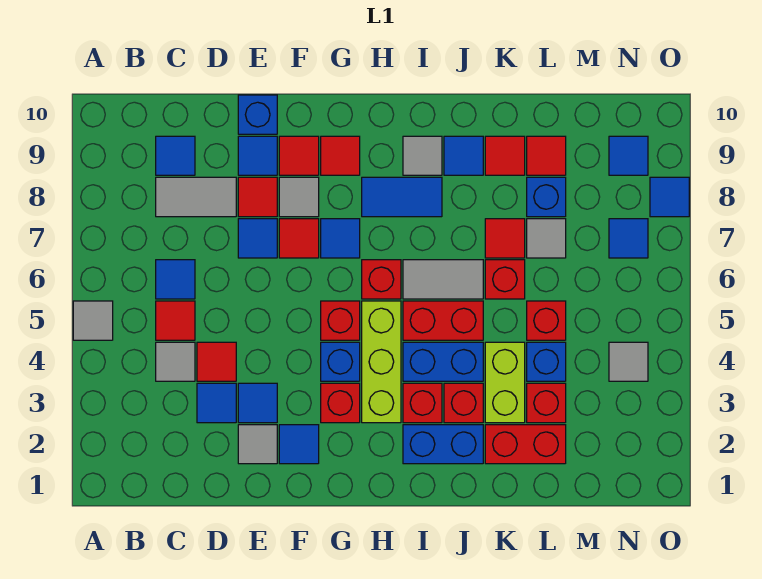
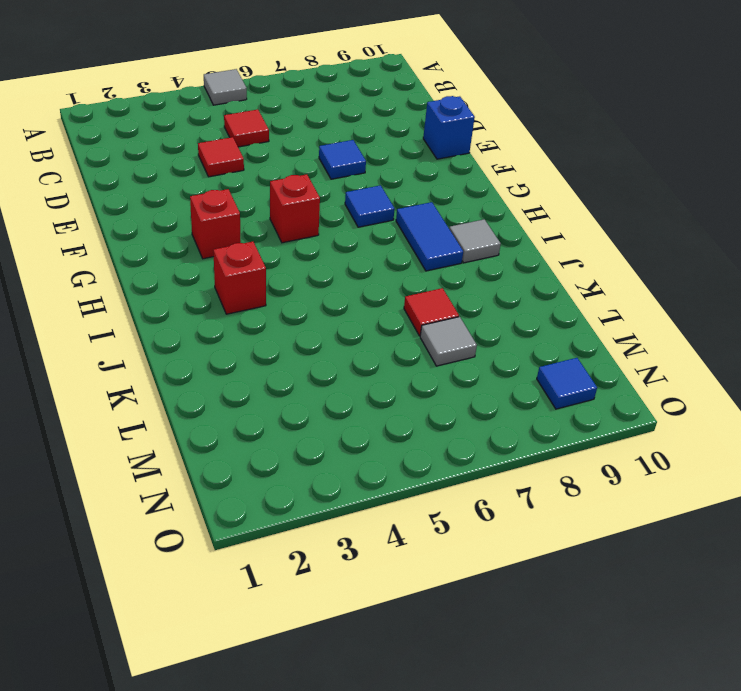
none -> grey tile C4 level 1
none -> blue tile C6 level 1
none -> grey tile C8:D8 level 1
none -> blue tile C9 level 1

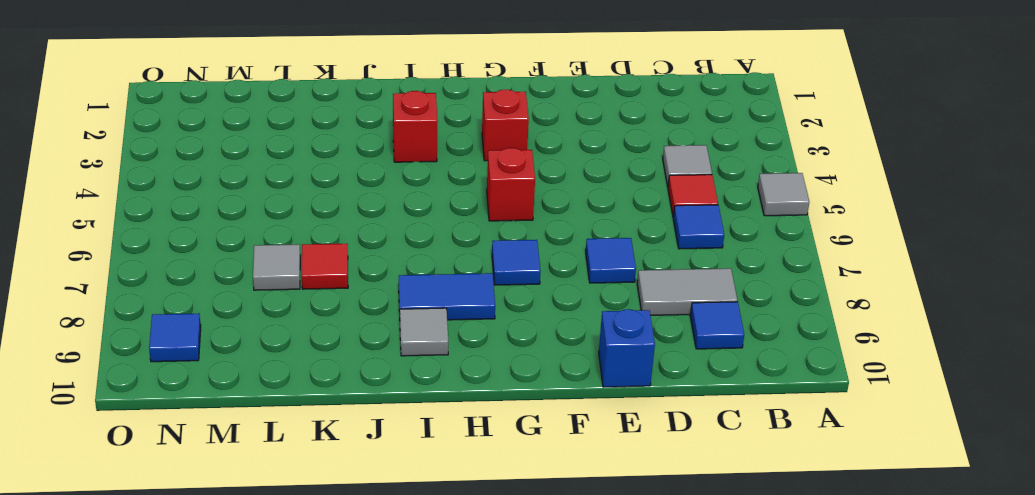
none -> blue tile D3 level 1
none -> red tile D4 level 1
none -> grey tile E2 level 1
none -> blue tile E3 level 1

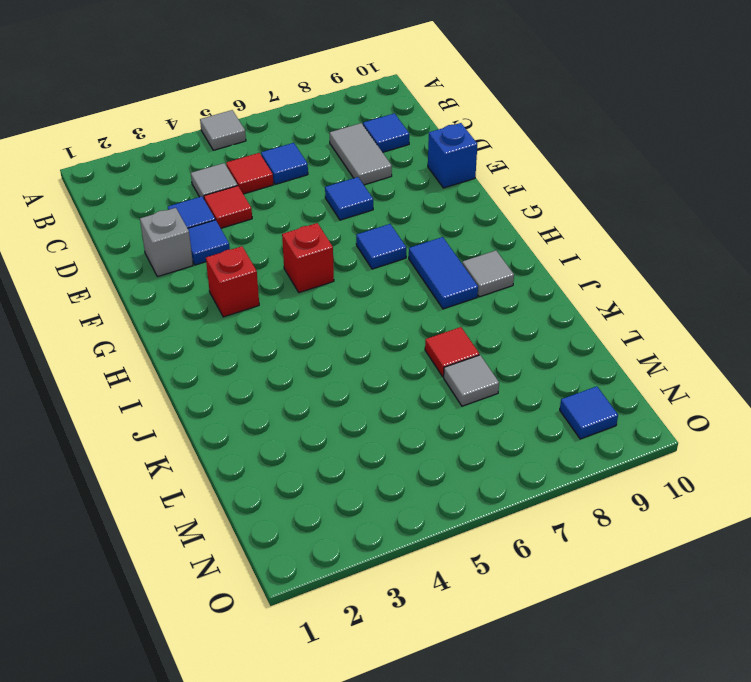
grey brick E2 level 1 -> grey tile E2 level 1
none -> red tile E8 level 1
none -> blue tile E9 level 1
none -> blue tile F2 level 1
none -> red tile F7 level 1

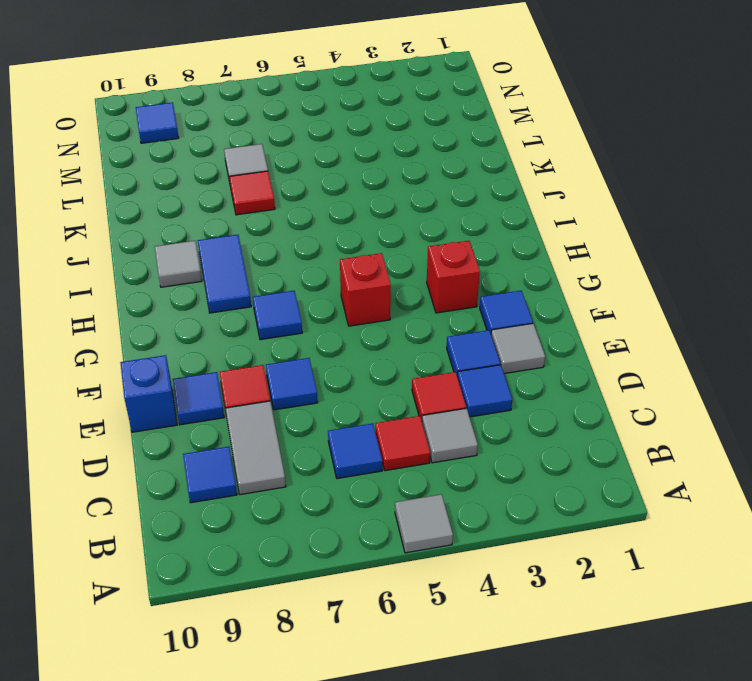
none -> red tile F7 level 1
none -> grey tile F8 level 1
none -> red tile F9 level 1
none -> blue brick G4 level 1

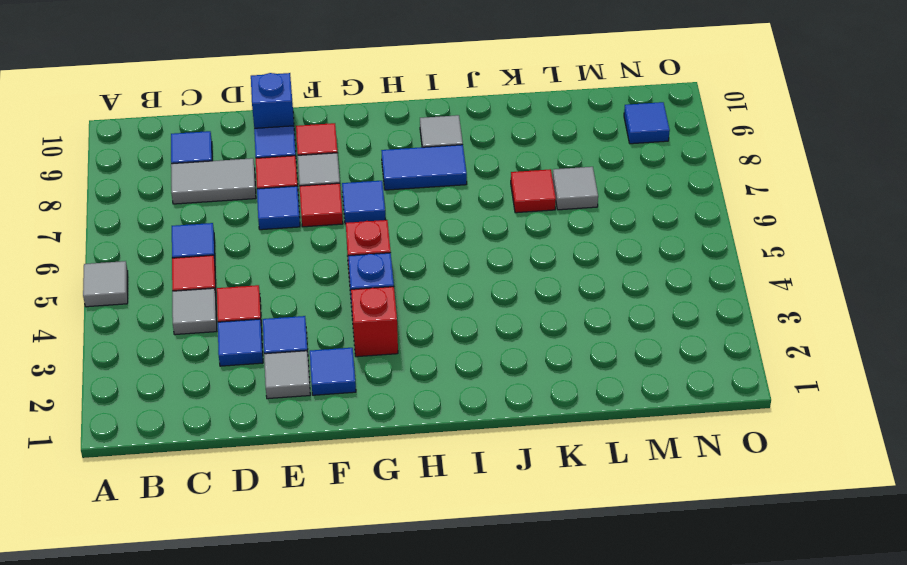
none -> red tile G9 level 1
none -> lime brick H3:H5 level 1
none -> red brick H6 level 1
none -> blue brick I2:J2 level 1

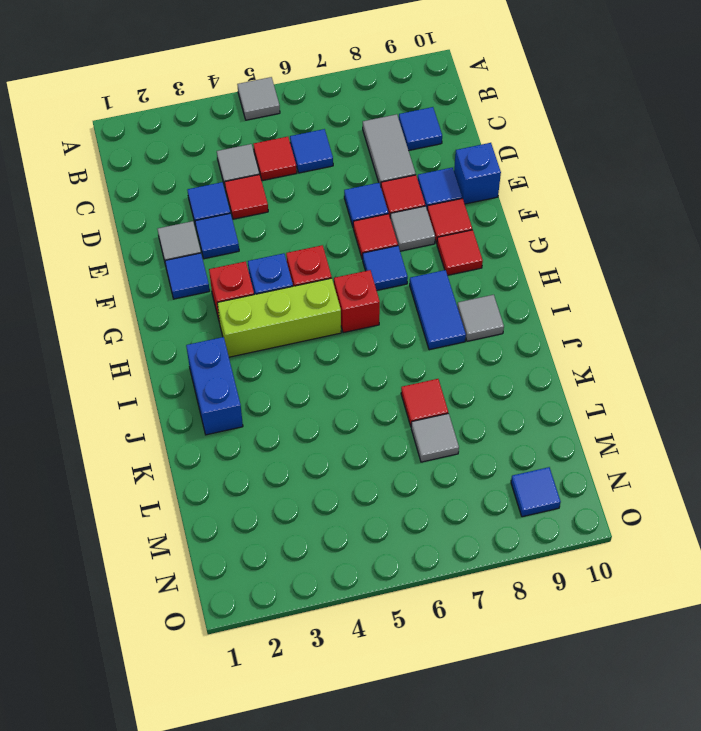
none -> red brick I3 level 1
none -> blue brick I4:J4 level 1
none -> red brick I5:J5 level 1
none -> grey tile I6:J6 level 1

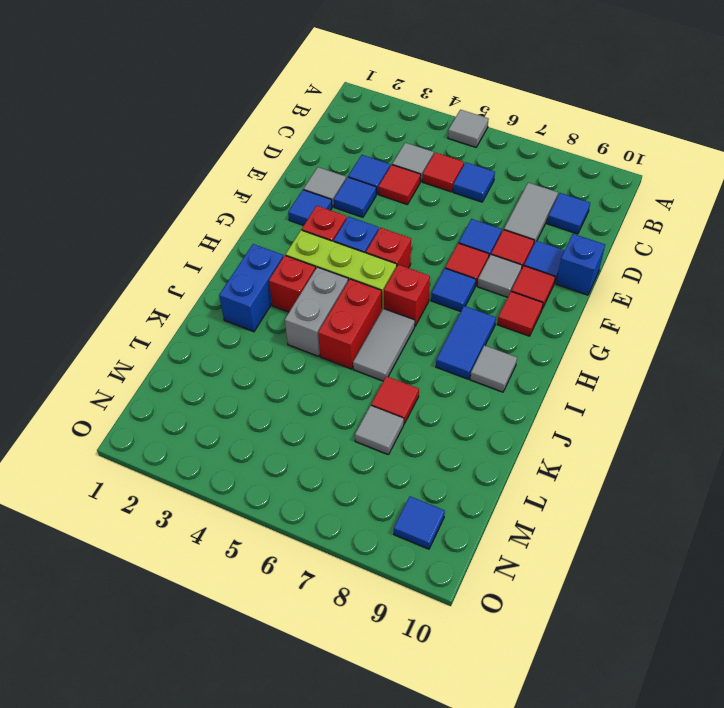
grey brick I4:J4 level 1 -> blue brick I4:J4 level 1
none -> red brick J3 level 1
none -> blue tile J9 level 1
none -> red brick K2:L2 level 1
none -> lime brick K3:K4 level 1

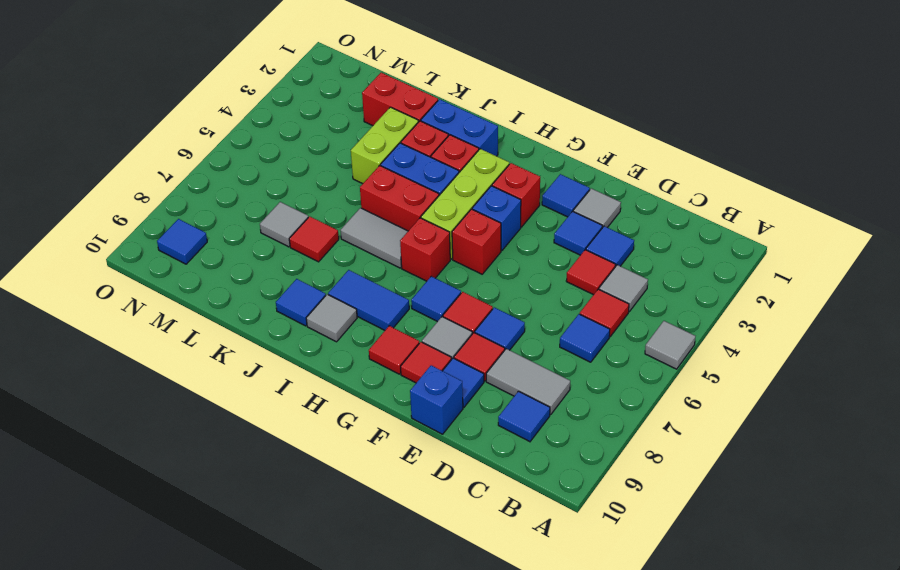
none -> red brick K6 level 1
none -> red tile K9 level 1
none -> red brick L3 level 1
none -> blue brick L4 level 1

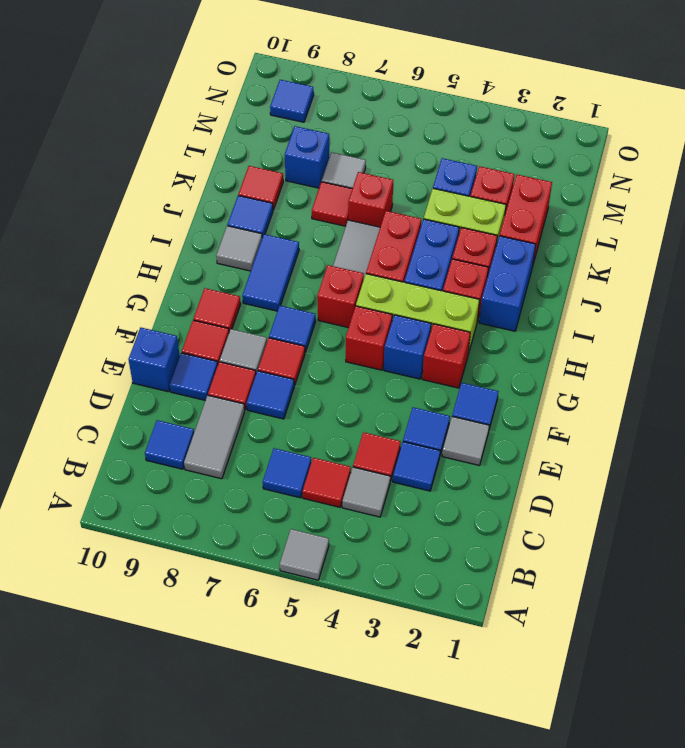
none -> red brick L5 level 1
none -> red tile L9 level 1
none -> grey tile N4 level 1
none -> blue tile N7 level 1

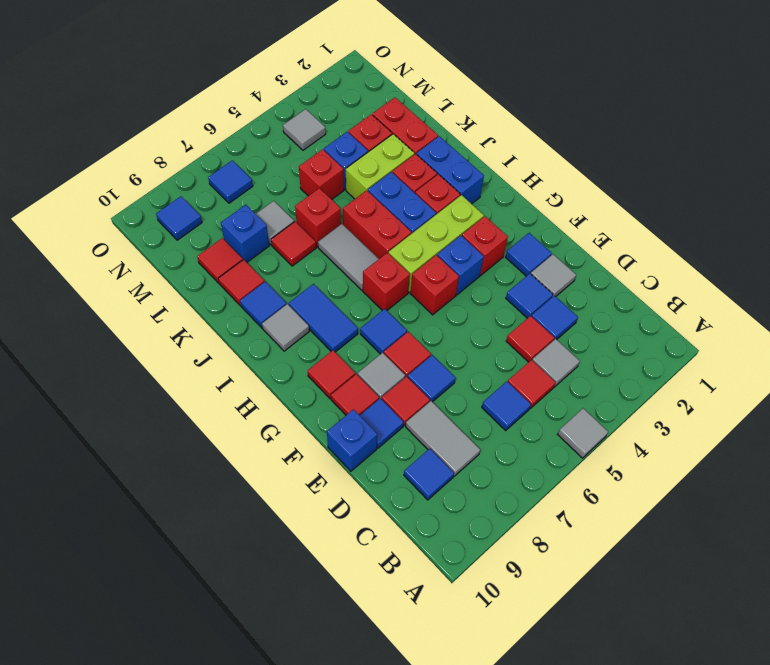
none -> blue tile O8 level 1

